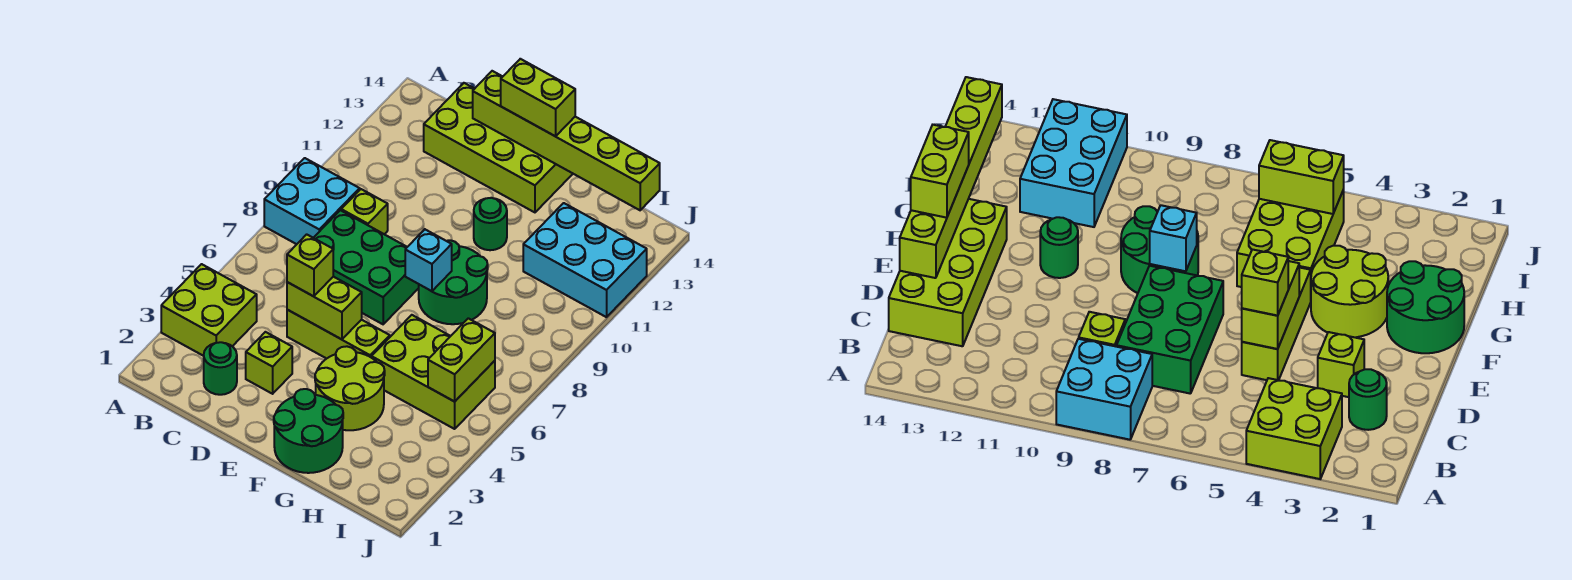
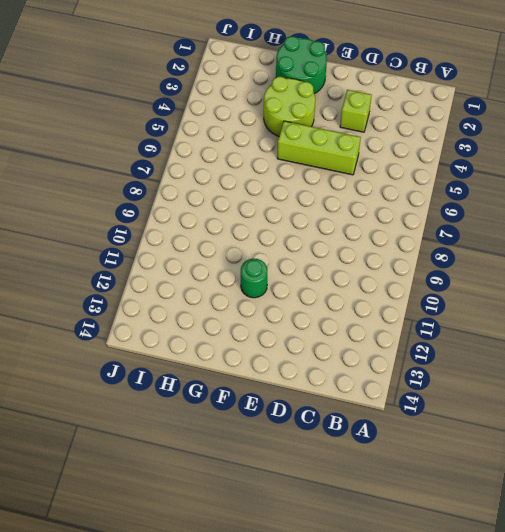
none -> lime brick A3:B4 level 1
none -> cyan brick A8:B9 level 1
none -> green round brick C2 level 1

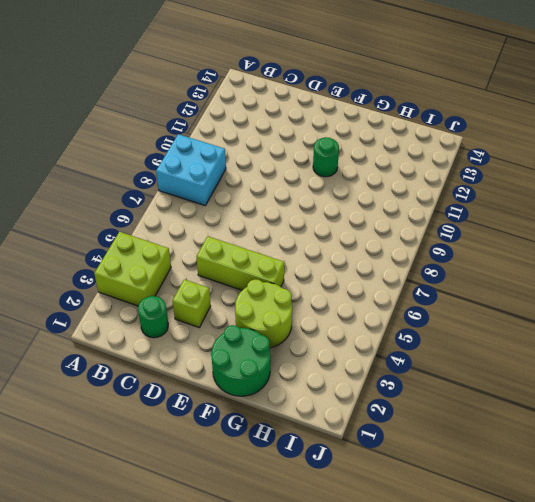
none -> green brick C7:E8 level 1
none -> lime brick C9 level 1
none -> lime brick C13:F14 level 1

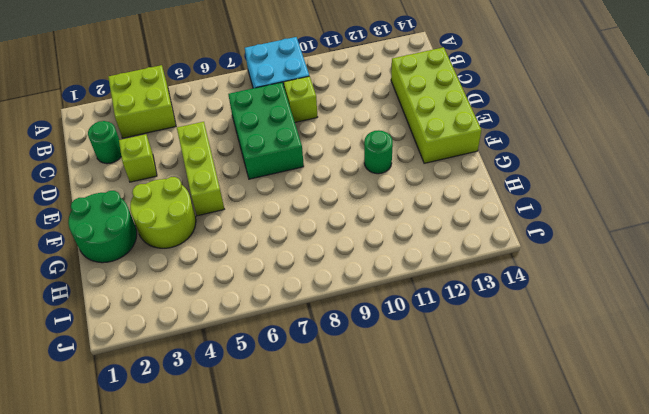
none -> green round brick F8:G9 level 1
none -> lime brick G5:I6 level 1
none -> cyan brick H11:J12 level 1

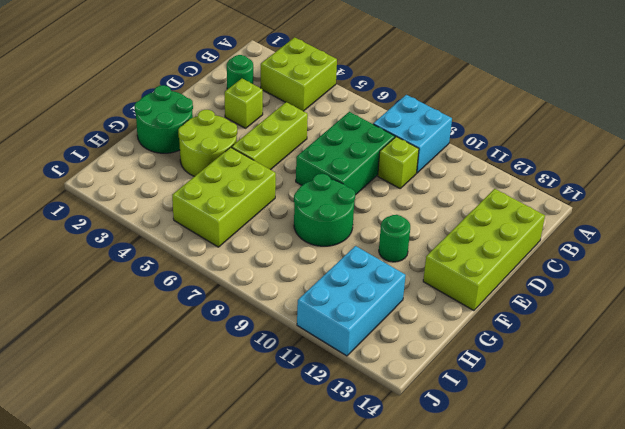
none -> lime brick D5:E5 level 2
none -> lime brick D14:I14 level 2
none -> cyan brick F8 level 2

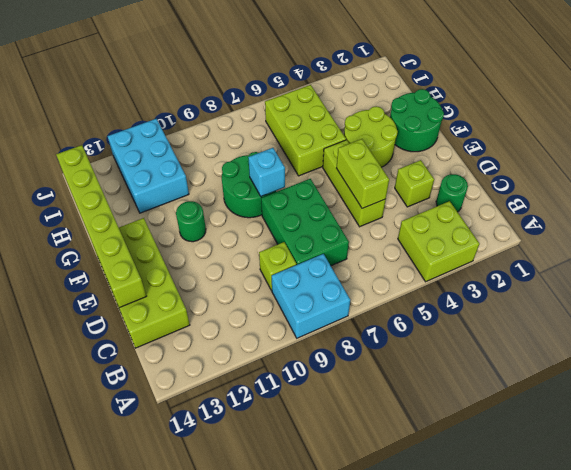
none -> lime brick I5:I6 level 2
none -> lime brick D5 level 3
none -> lime brick E14:F14 level 3

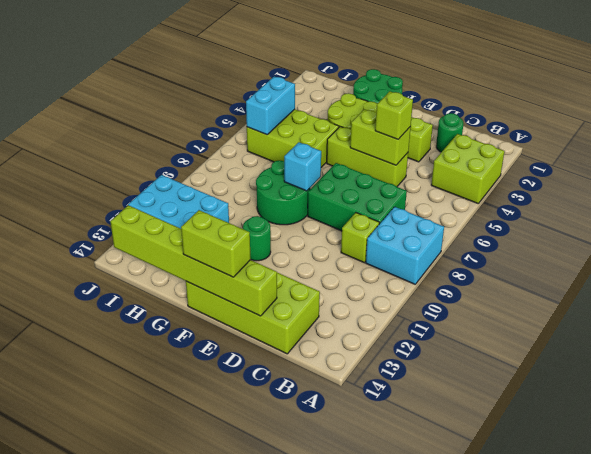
cyan brick I5:I6 level 2 -> lime brick I5:I6 level 2

